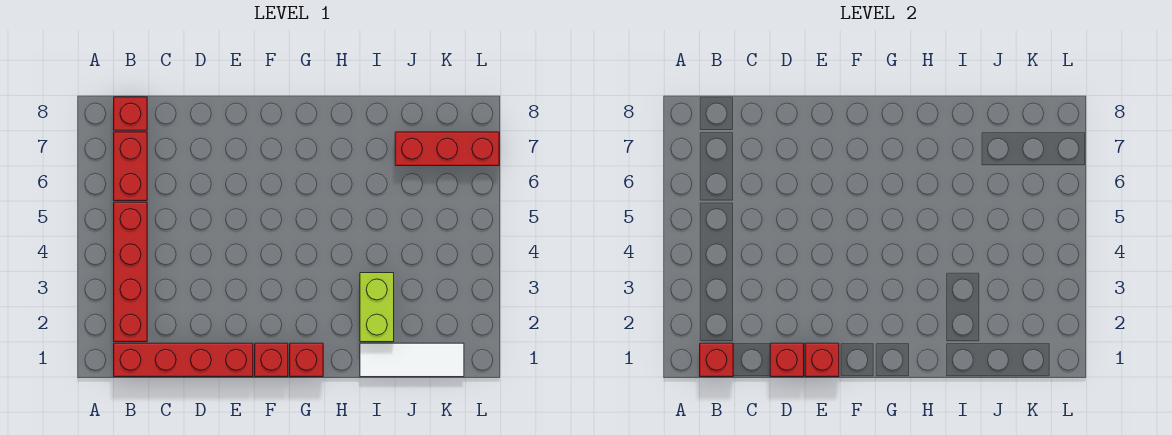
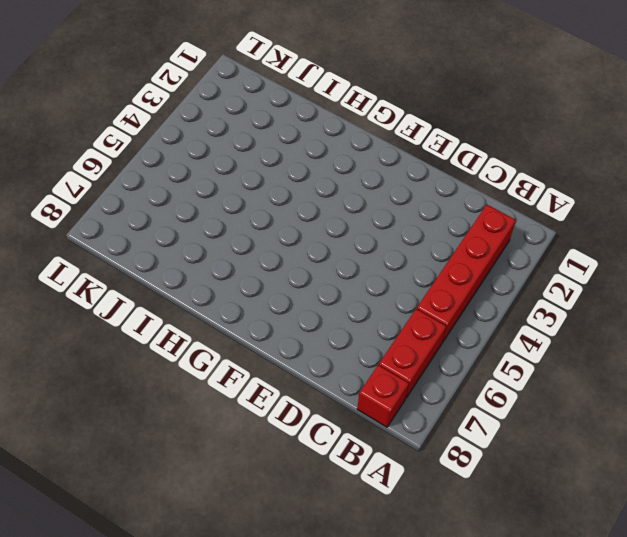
none -> red brick B1:E1 level 1
none -> red brick F1 level 1
none -> red brick G1 level 1

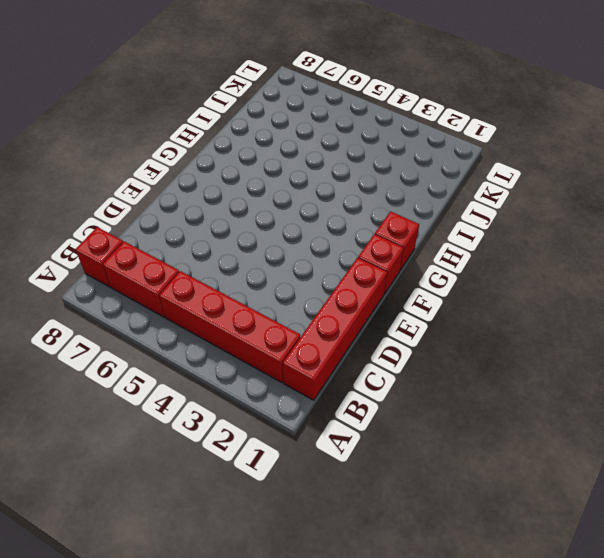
none -> white tile I1:K1 level 1
none -> lime brick I2:I3 level 1
none -> red brick J7:L7 level 1

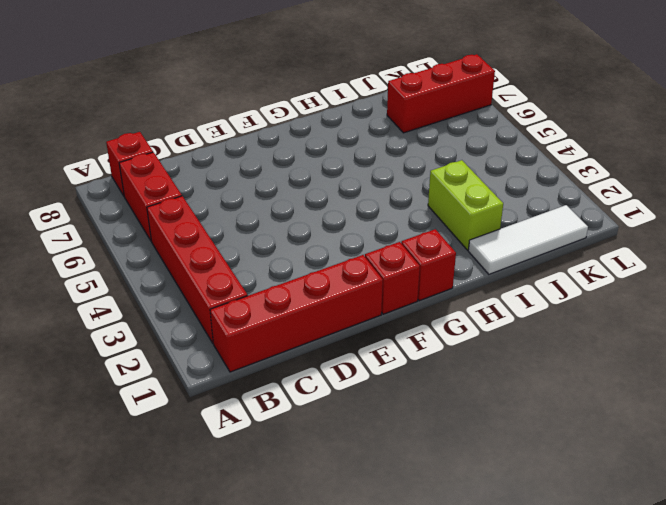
none -> red brick B1 level 2
none -> red brick D1 level 2
none -> red brick E1 level 2

